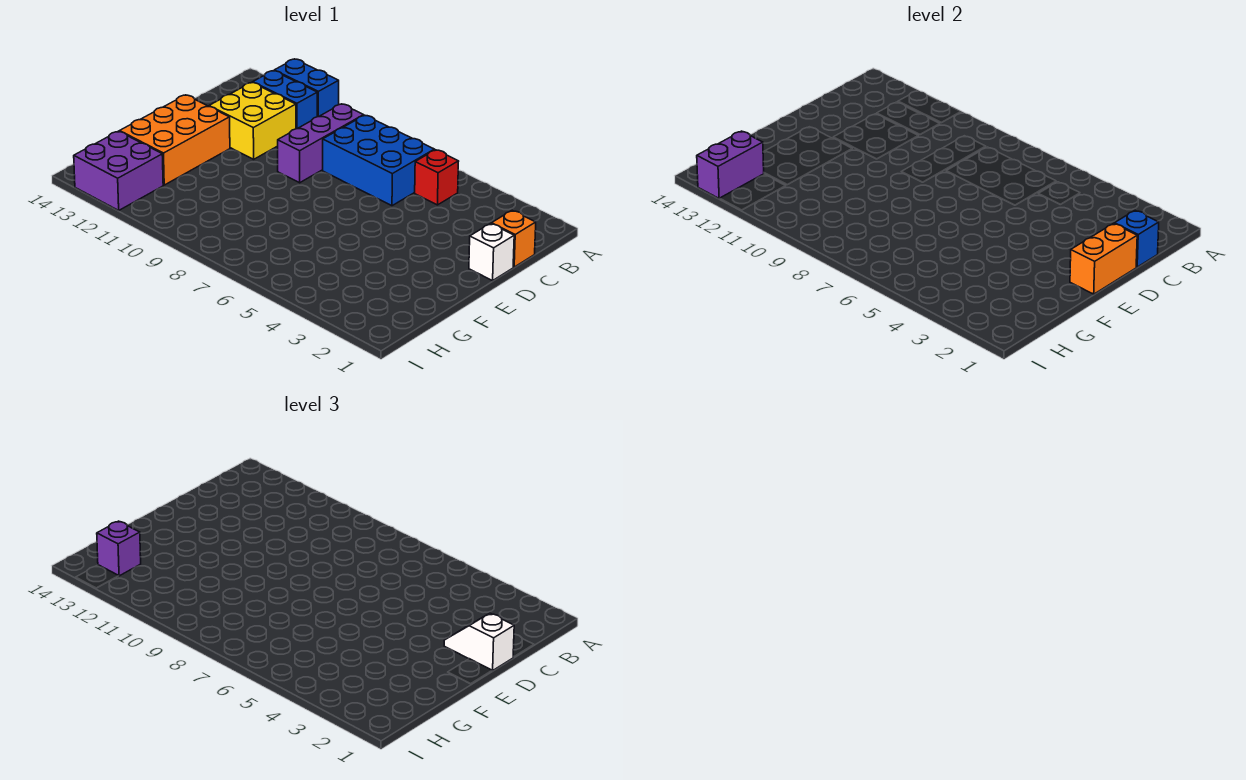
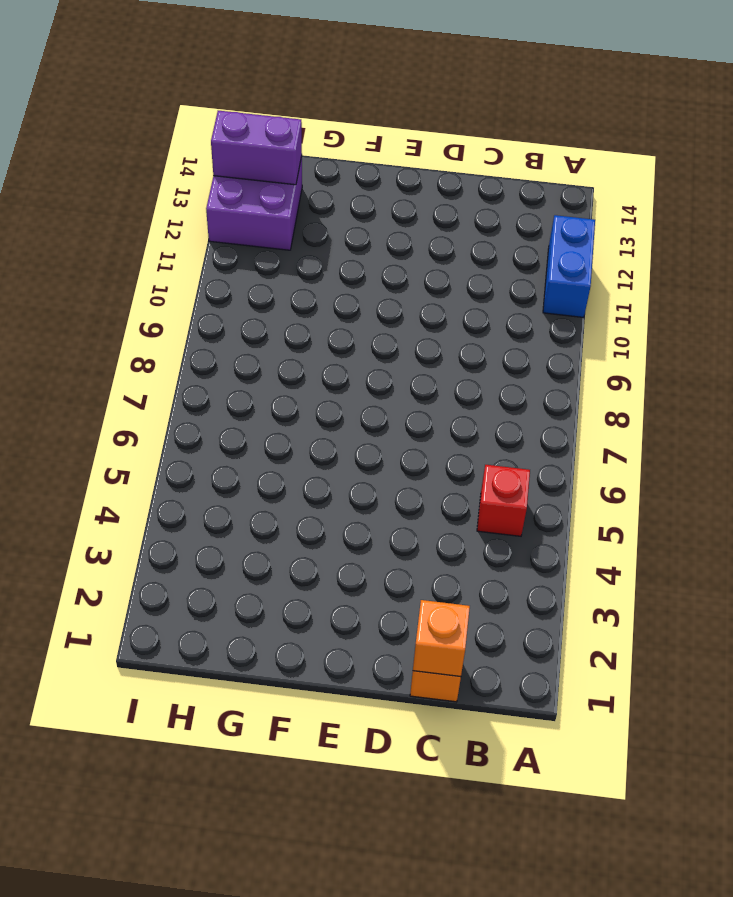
orange brick C1 level 2 -> blue brick C1 level 2
none -> blue brick B6:C8 level 1
none -> purple brick B9:D9 level 1
none -> blue brick B11:B12 level 1

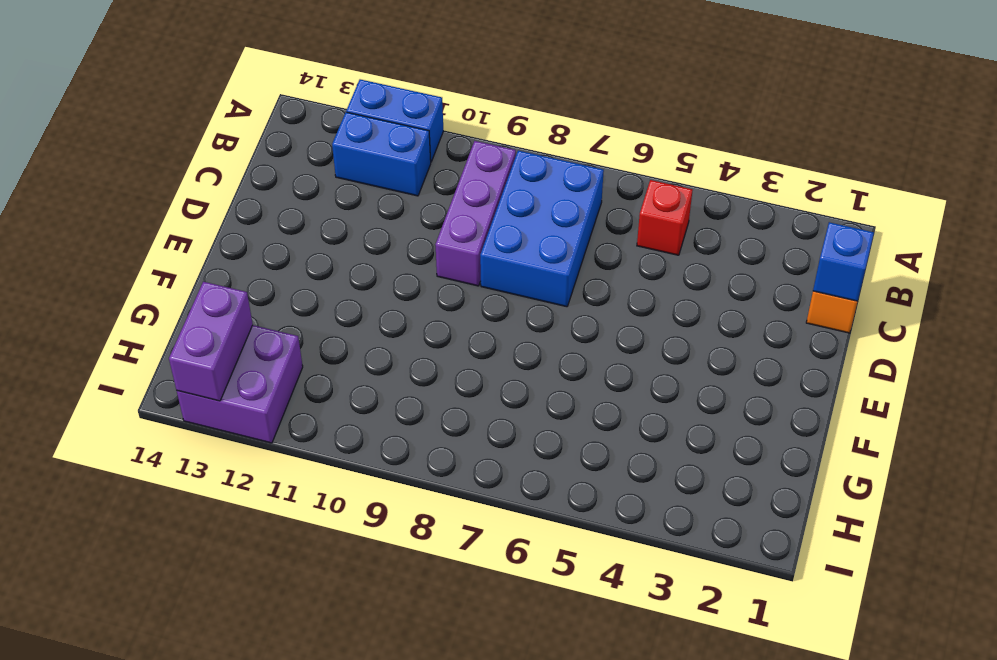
blue brick B7:D8 level 1 -> blue brick B6:C8 level 1
none -> yellow brick C11:D12 level 1
none -> white brick D1 level 1
none -> orange brick E12:G13 level 1

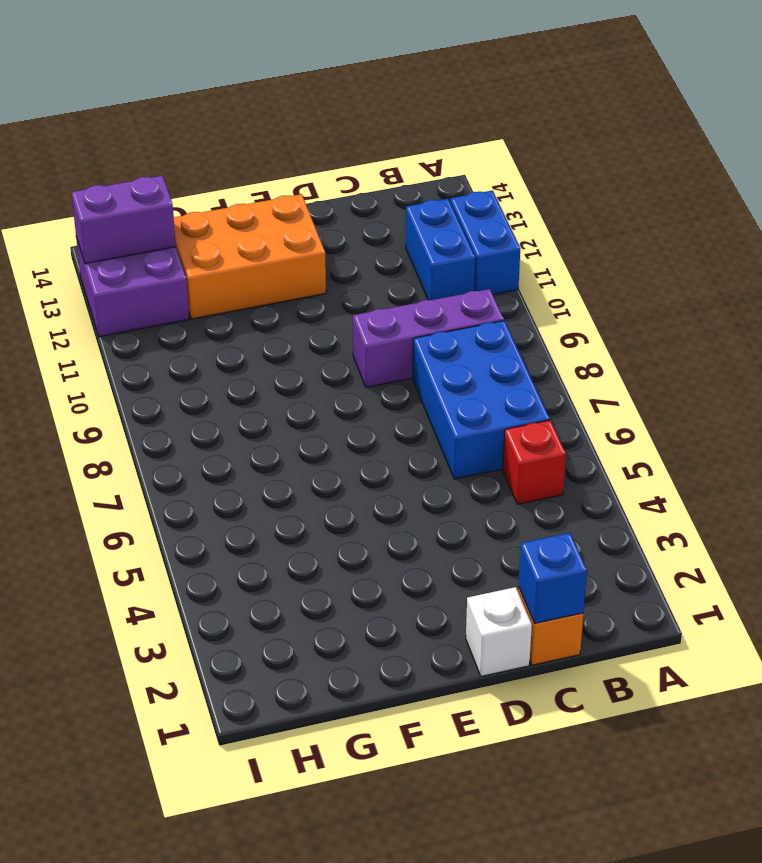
none -> yellow brick C11:D12 level 1
none -> orange brick D1:E1 level 2
none -> white slope D1:D2 level 3 top 1

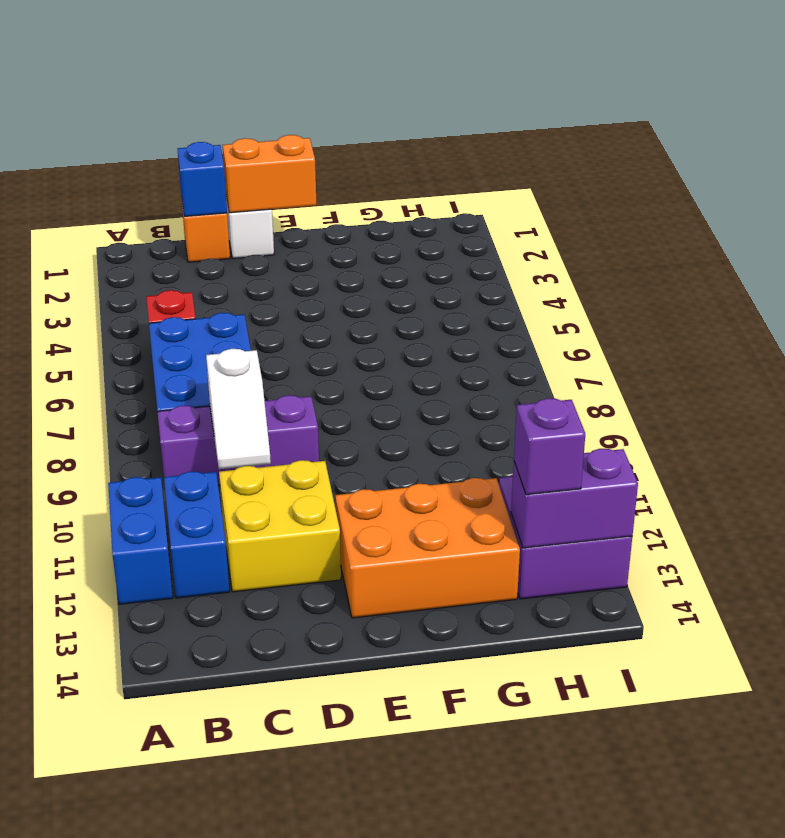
white slope C9:C10 level 2 top 9 -> white slope D1:D2 level 3 top 1

